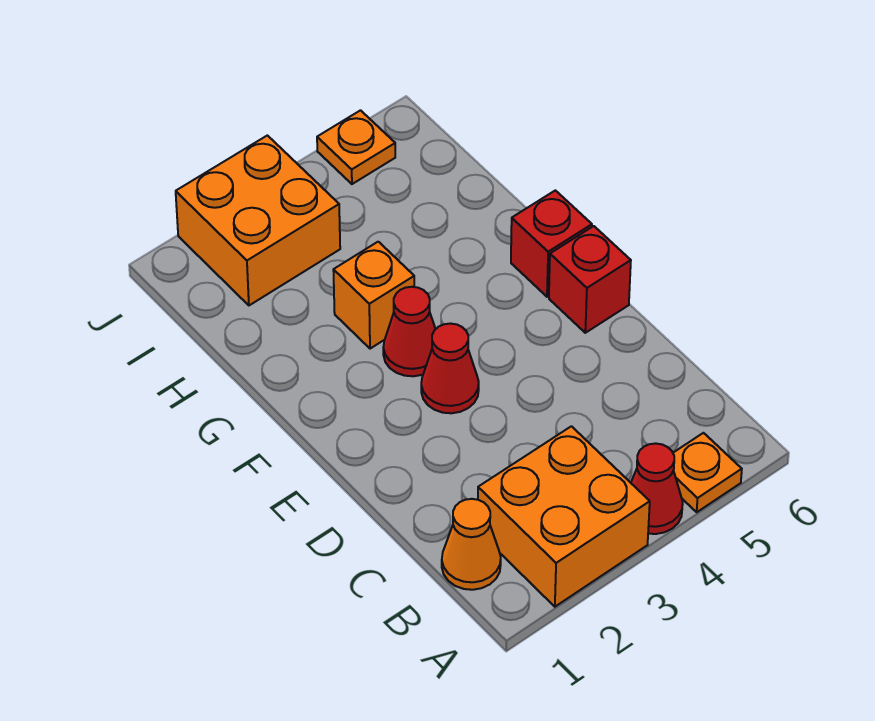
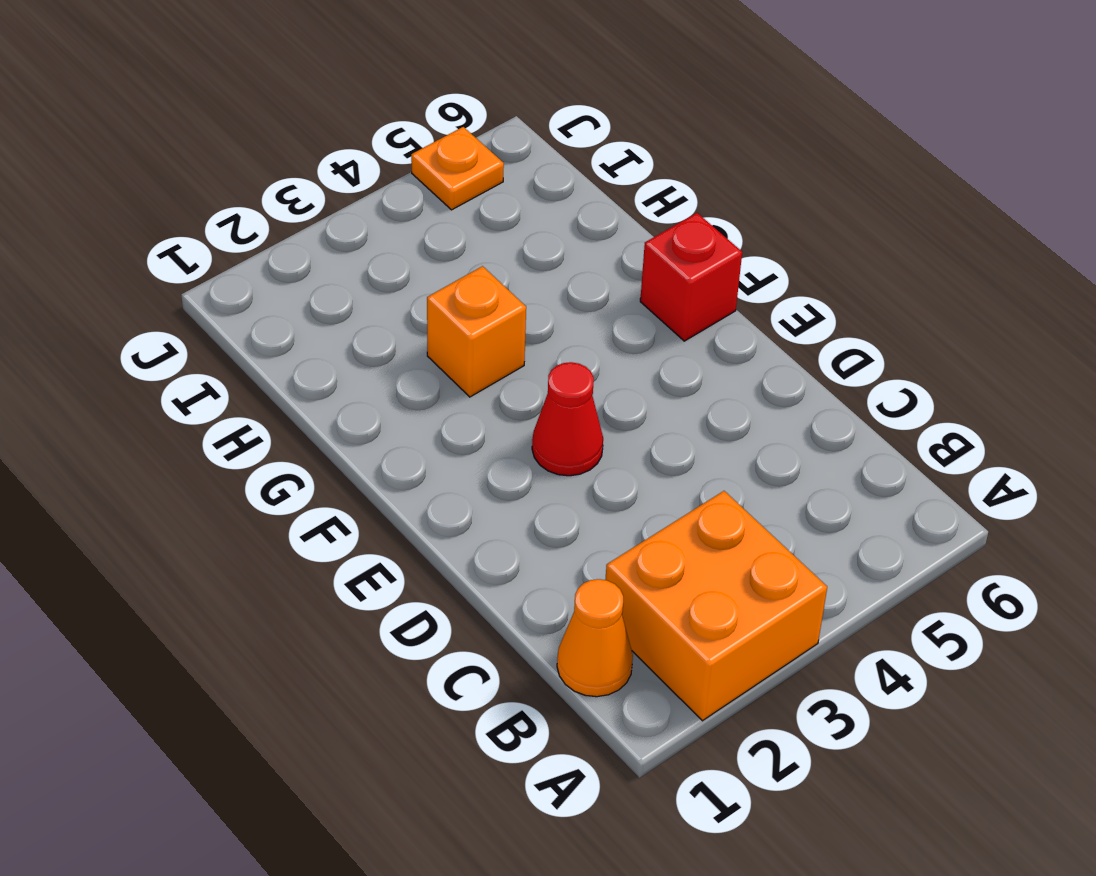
none -> red cone A4 level 1
none -> orange plate A5 level 1

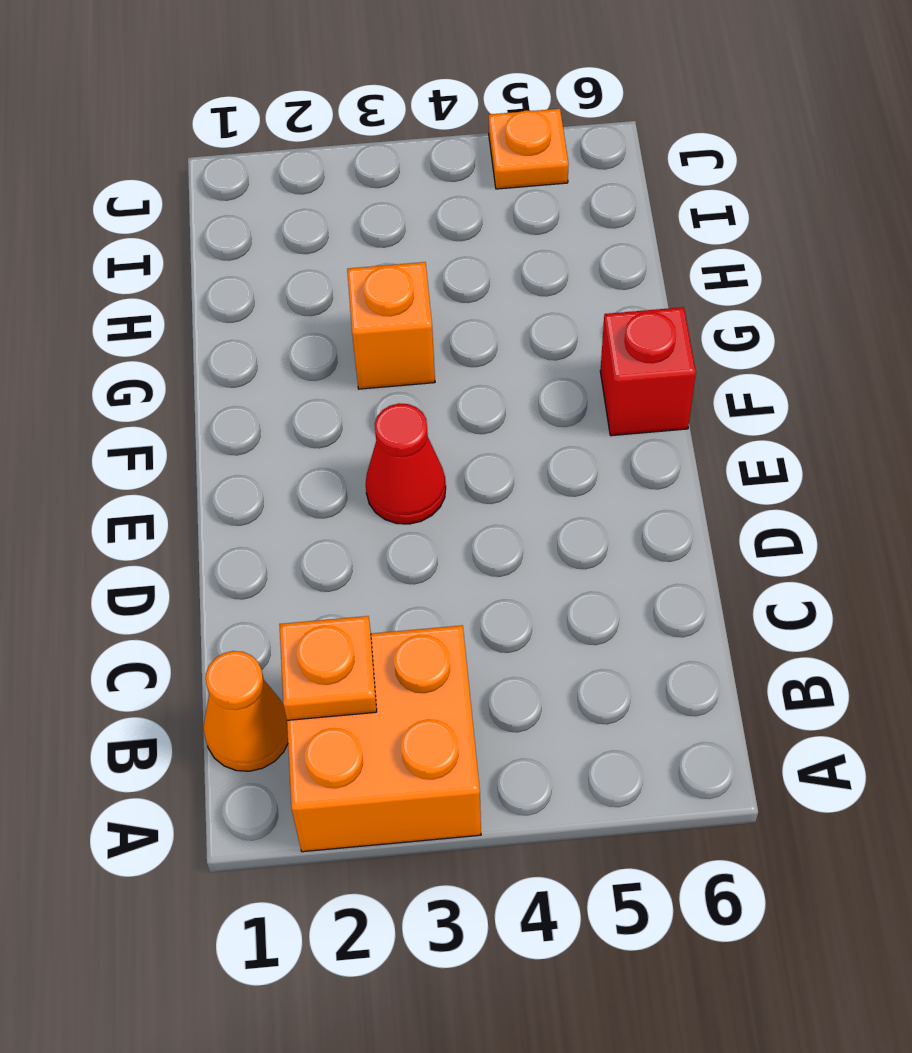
orange plate B2 level 2 -> orange plate A5 level 1
none -> red cone A4 level 1
none -> red brick E6 level 1

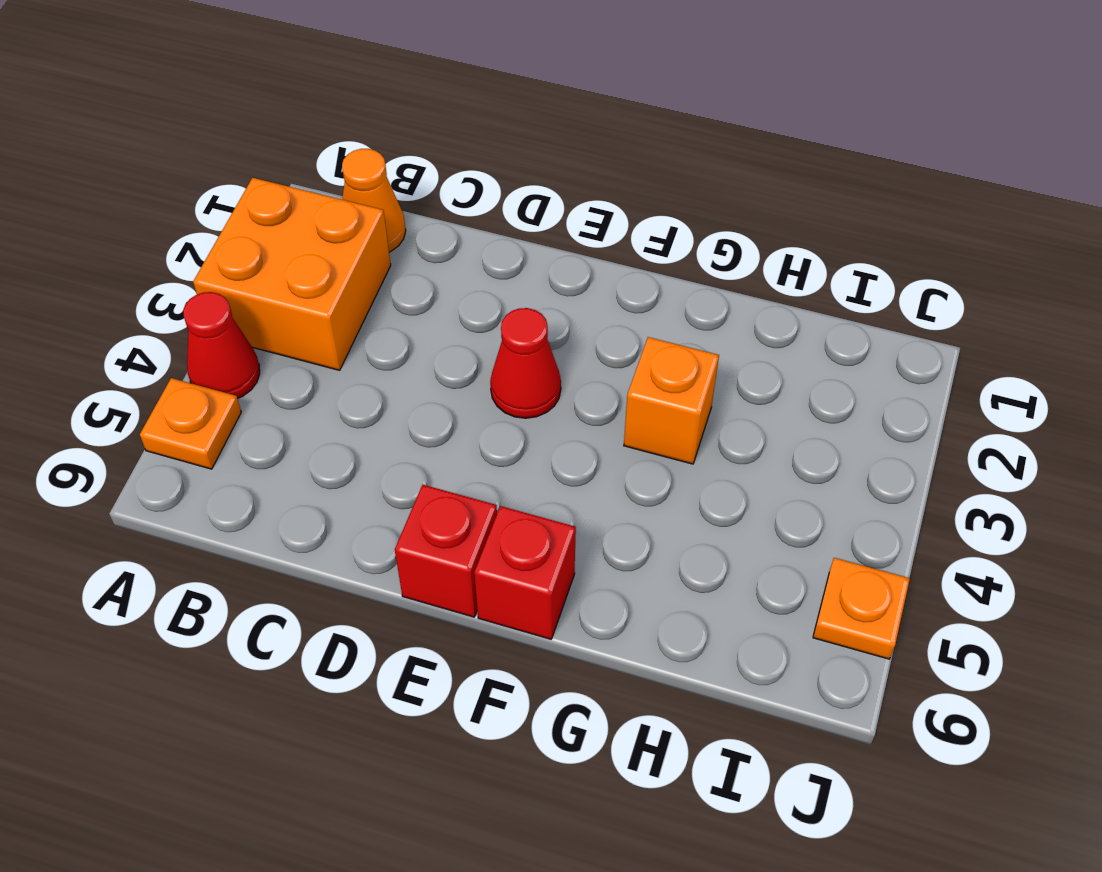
none -> red cone F3 level 1
none -> orange brick I2:J3 level 1

